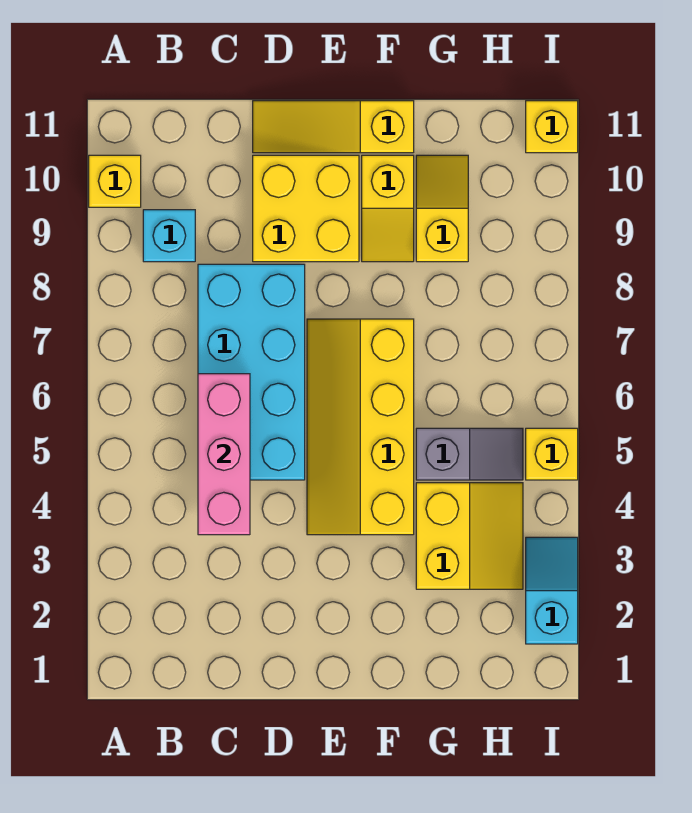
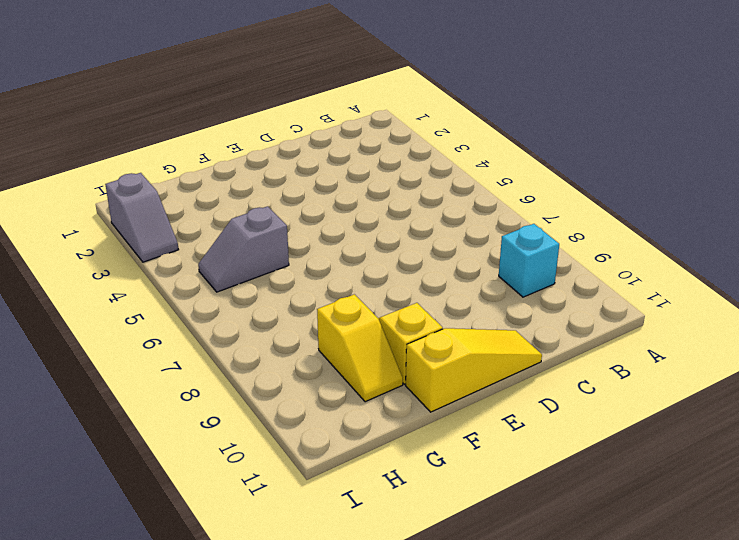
grey slope I2:I3 level 1 top 2 -> cyan slope I2:I3 level 1 top 2
none -> yellow brick A10 level 1
none -> cyan brick C5:D8 level 1
none -> yellow brick D9:E10 level 1

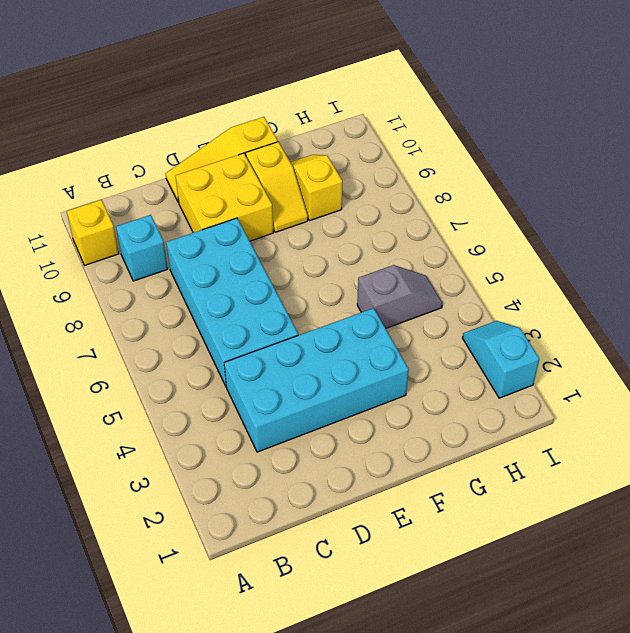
cyan brick C3:F4 level 1 -> yellow slope E4:F7 level 1 top F
none -> yellow slope G3:H4 level 1 top G
none -> yellow brick I5 level 1
none -> yellow brick I11 level 1

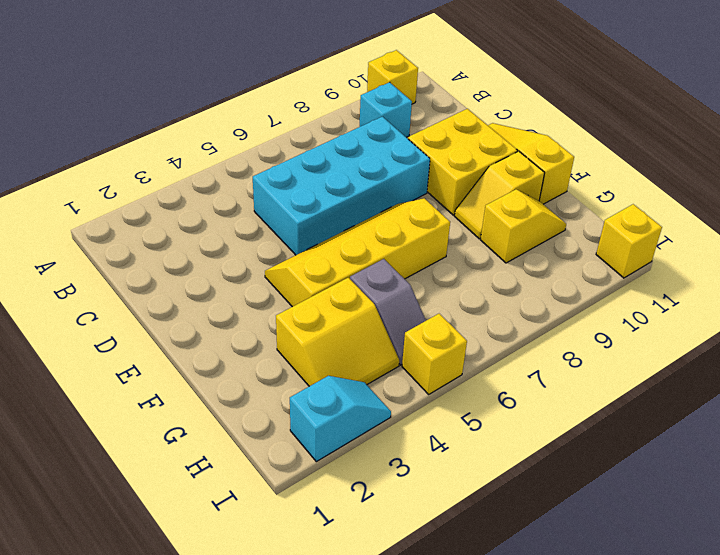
none -> pink brick C4:C6 level 2

